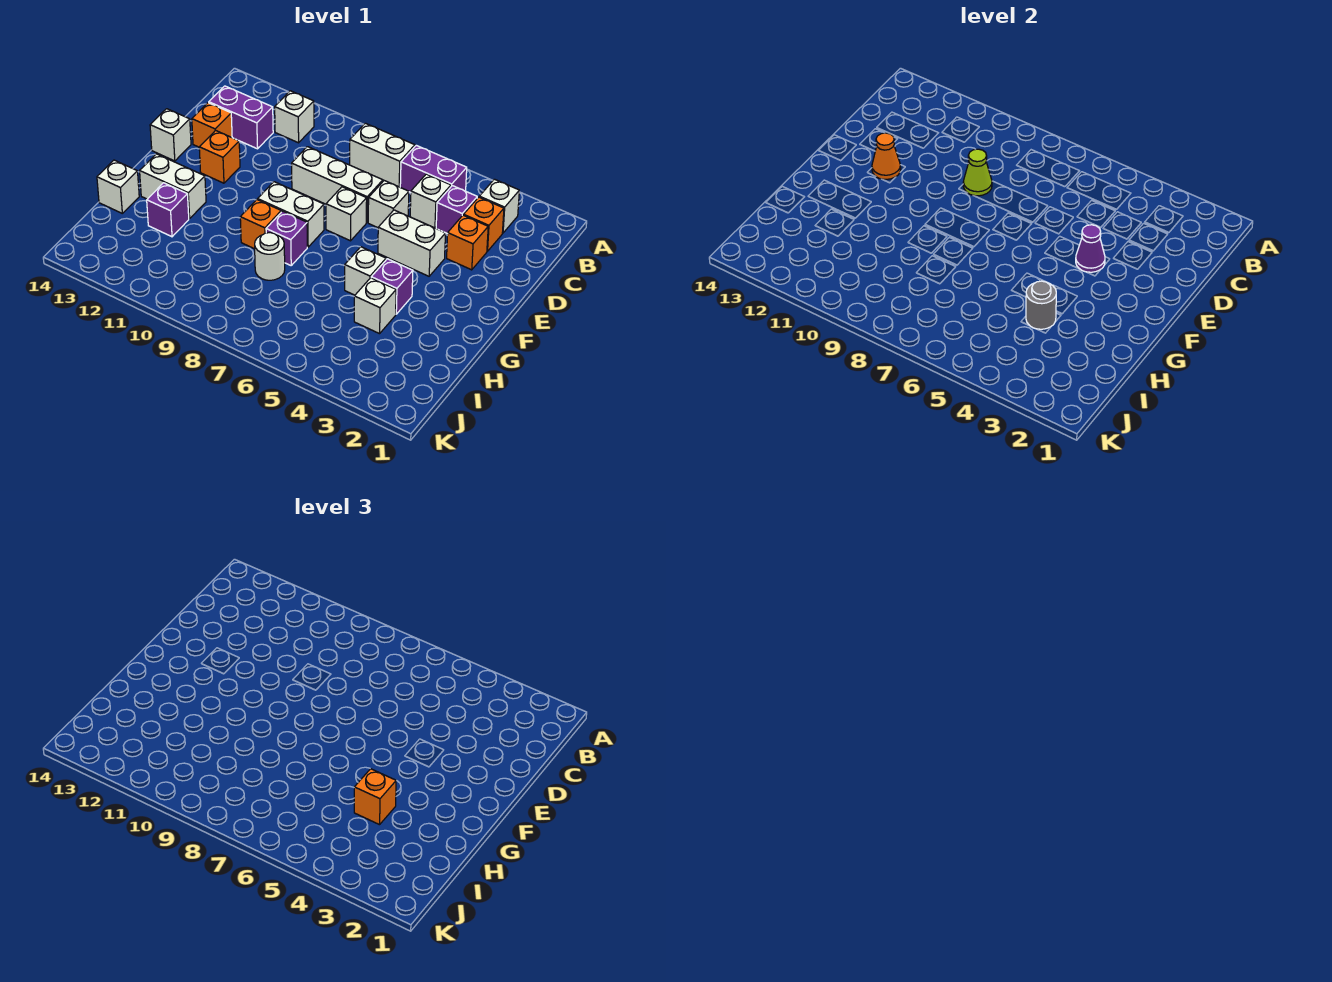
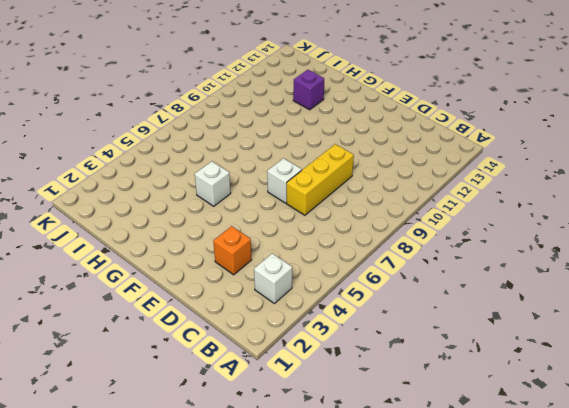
yellow brick D7:D9 level 1 -> white brick D7:D9 level 1
none -> purple brick B5:B6 level 1
none -> white brick B7:B8 level 1
none -> white brick B11 level 1
none -> orange brick C3 level 1

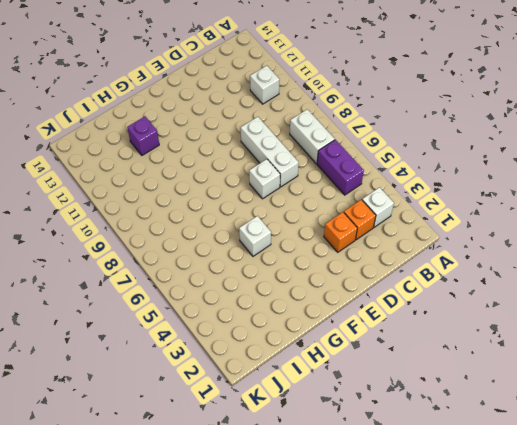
none -> purple brick C4 level 1
none -> white brick C5 level 1
none -> purple brick C12:C13 level 1
none -> white brick D6 level 1

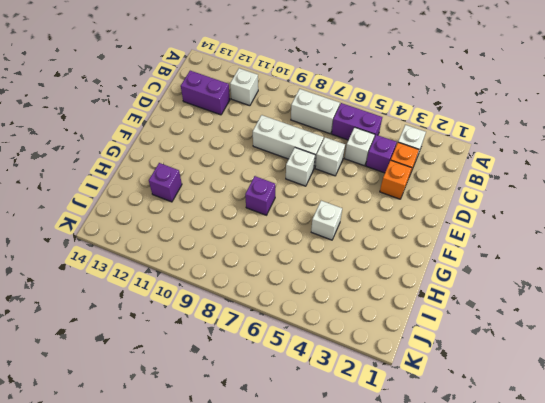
none -> orange brick D13 level 1
none -> white brick E4:E5 level 1
none -> orange brick E12 level 1
none -> white brick E14 level 1

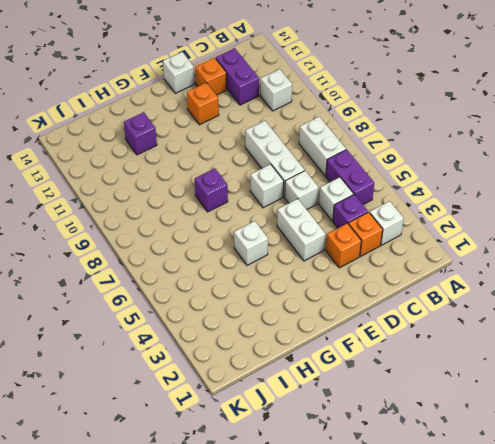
none -> white brick F8:F9 level 1
none -> purple brick G4 level 1
none -> orange brick G9 level 1
none -> white brick G12:G13 level 1

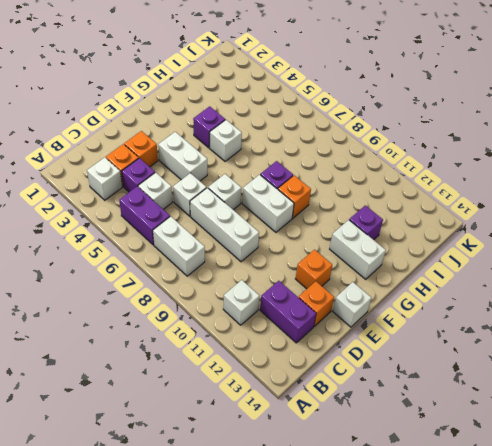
none -> white brick H4 level 1
none -> white round brick H8 level 1
none -> white brick H14 level 1
none -> lime cone D9 level 2

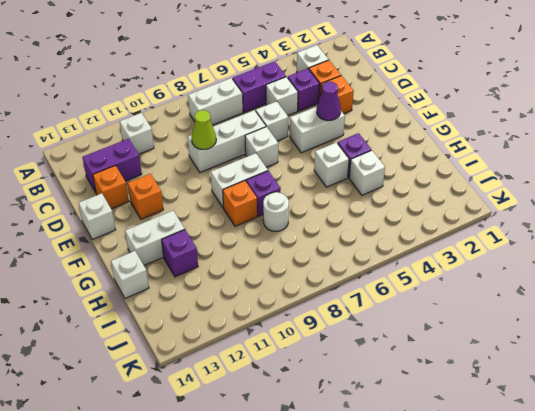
none -> orange cone E12 level 2
none -> grey round brick H4 level 2
none -> orange brick H4 level 3

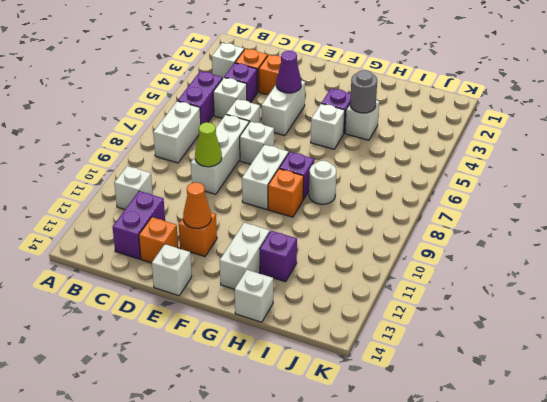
none -> orange brick H4 level 3

